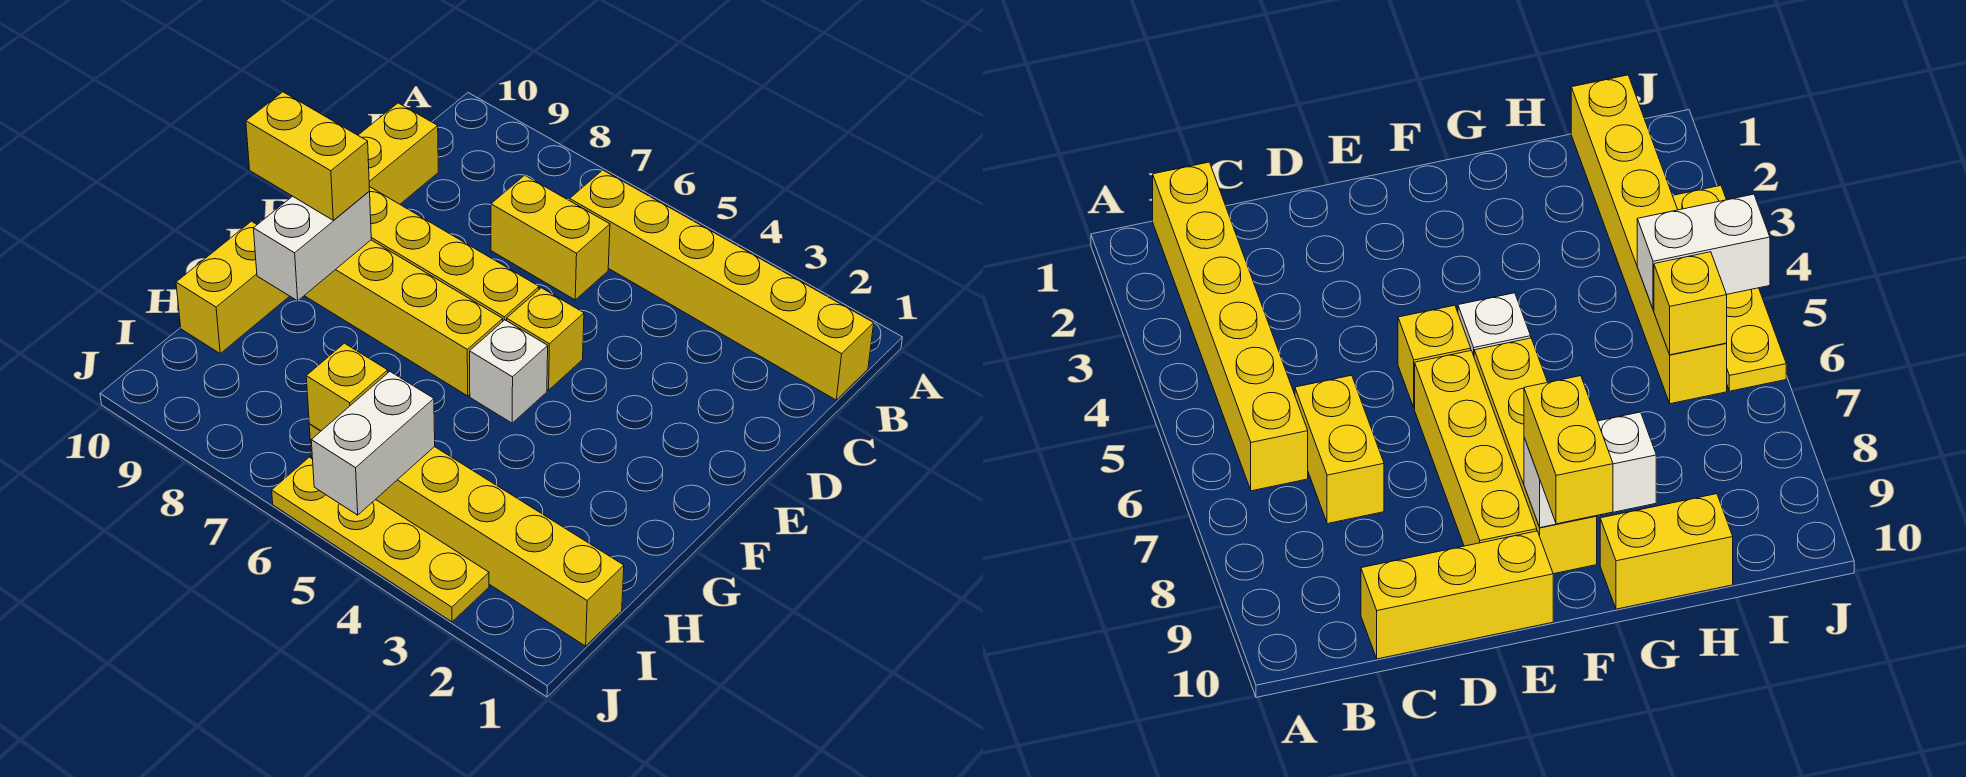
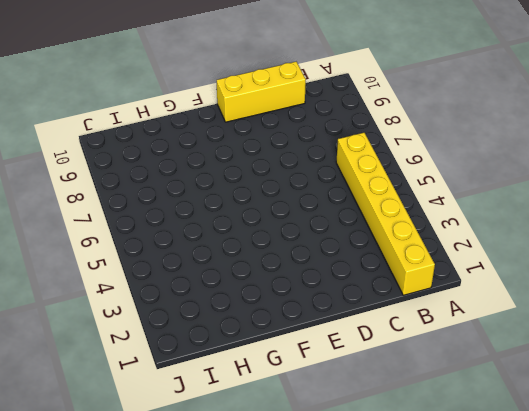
none -> yellow brick C6:C7 level 1
none -> yellow brick E5 level 1
none -> yellow brick E6:E9 level 1

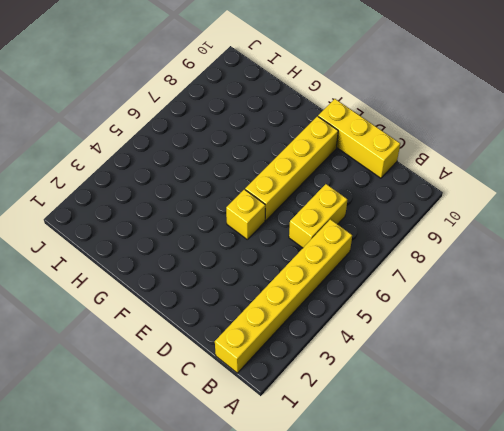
none -> white brick F5 level 1
none -> yellow brick F6:F9 level 1
none -> yellow brick G10:H10 level 1

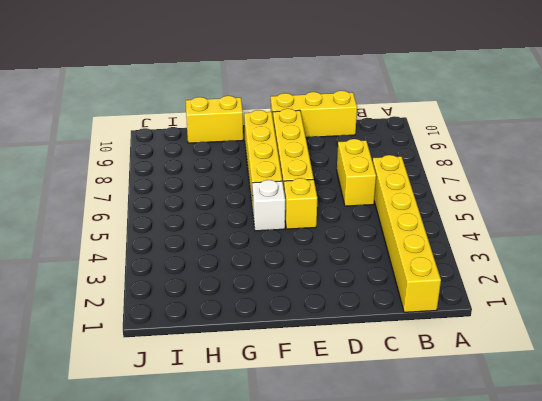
none -> yellow brick I1:I6 level 1
none -> yellow plate J3:J6 level 1
none -> white brick F9:G9 level 2

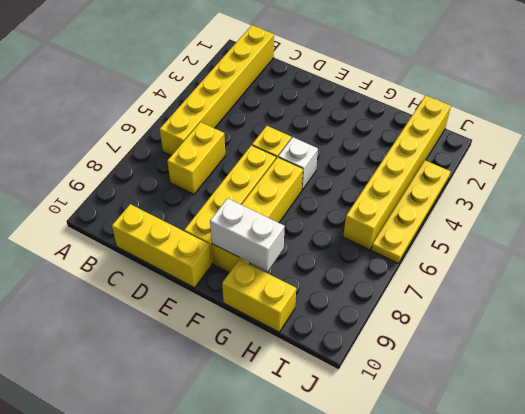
none -> white brick I5:J5 level 2
none -> yellow brick I6 level 2
none -> yellow brick F9:F10 level 3

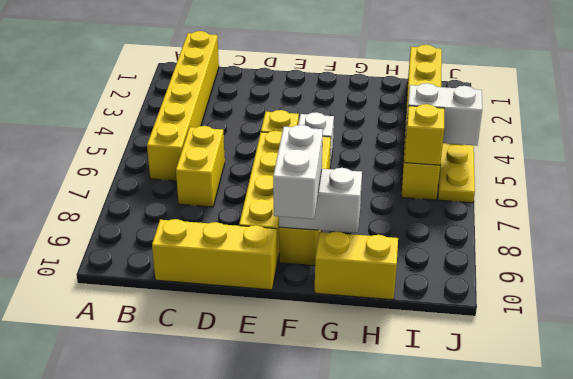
white brick F9:F10 level 3 -> yellow brick F9:F10 level 3

